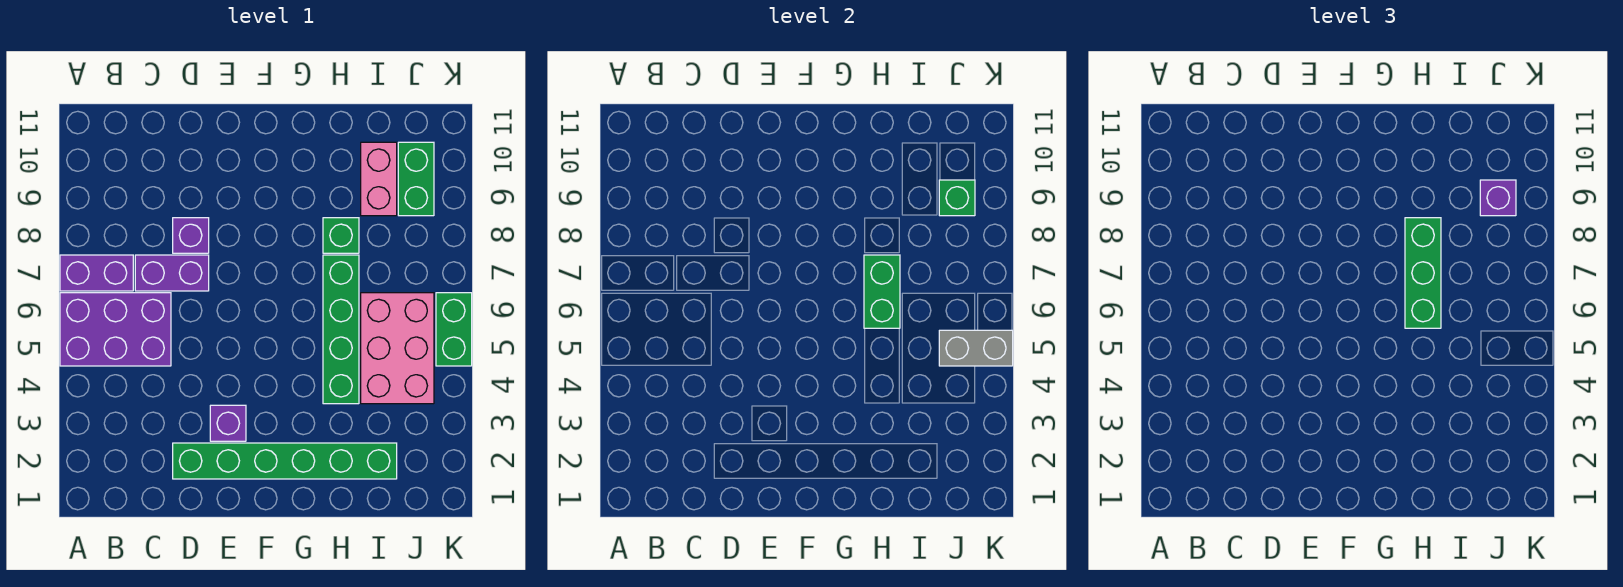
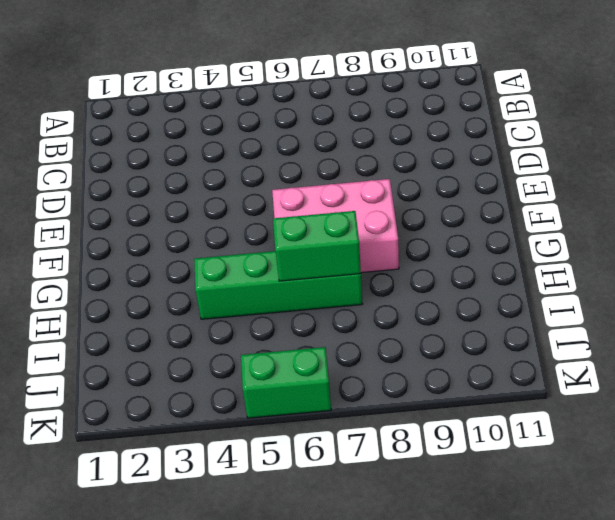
pink brick F6:G8 level 1 -> pink brick I4:J6 level 1
none -> purple brick A5:C6 level 1
none -> purple brick A7:B7 level 1
none -> purple brick C7:D7 level 1

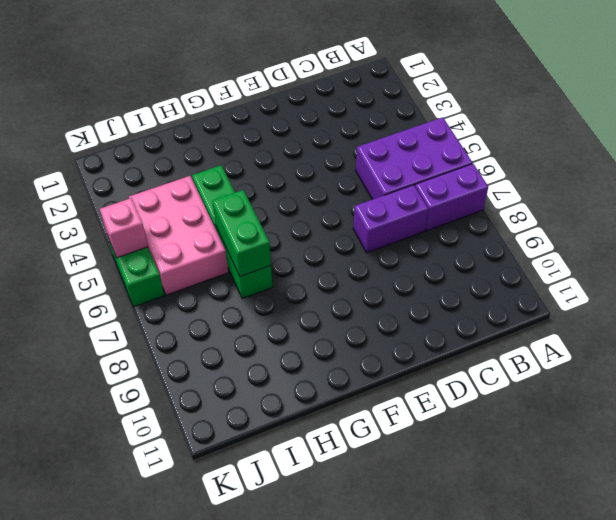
pink brick K5 level 2 -> grey brick J5:K5 level 2
none -> green brick D2:I2 level 1
none -> purple brick D8 level 1
none -> purple brick E3 level 1

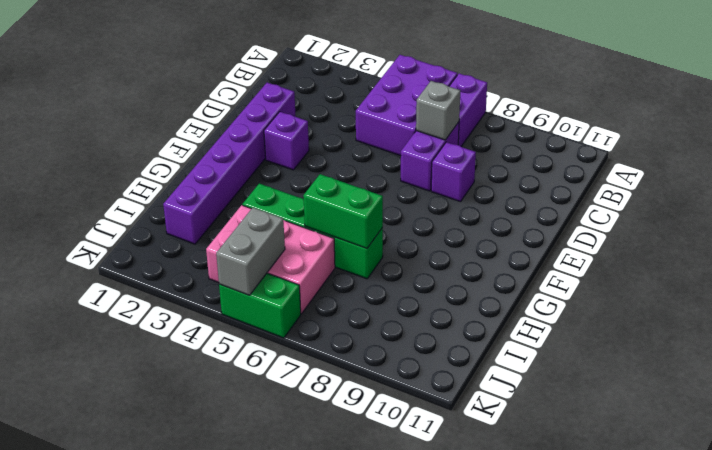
grey brick C7 level 2 -> none
purple brick D2:I2 level 1 -> green brick D2:I2 level 1
none -> green brick H8 level 1
none -> pink brick I9:I10 level 1
none -> green brick J9:J10 level 1

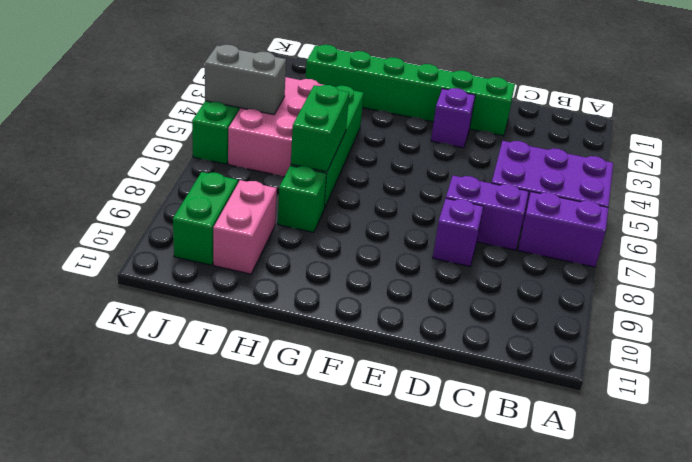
none -> green brick J9 level 2
none -> green brick H6:H8 level 3
none -> purple brick J9 level 3

